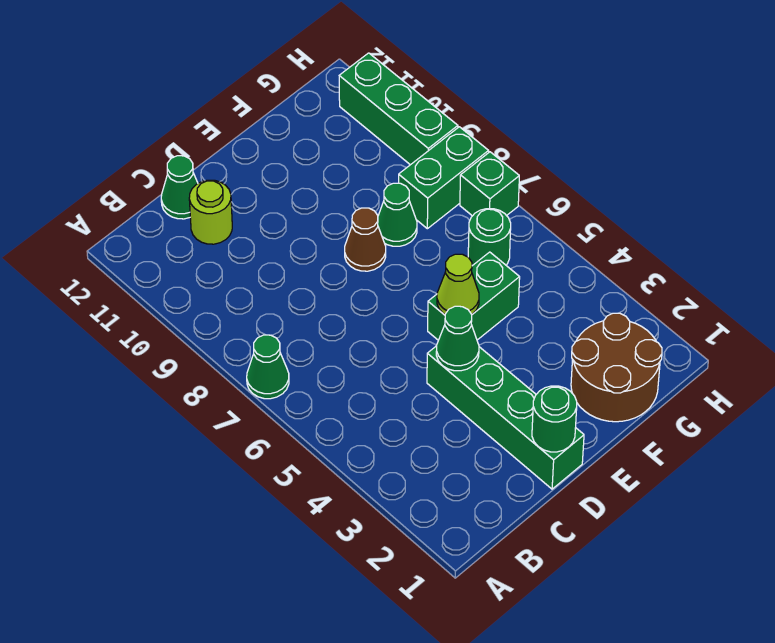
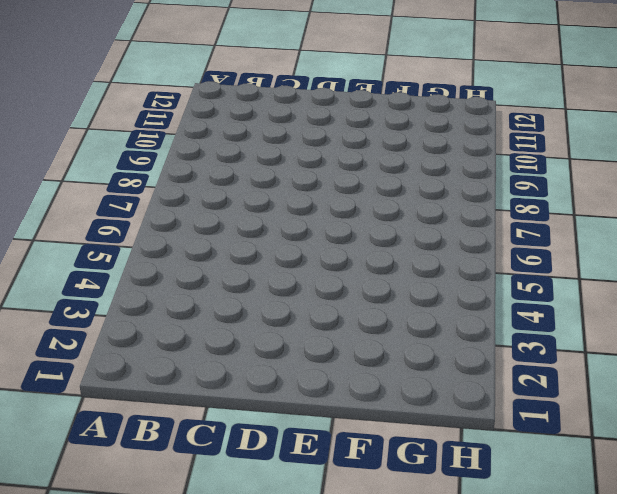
none -> green cone A7 level 1
none -> lime round brick C11 level 1
none -> green cone C12 level 1

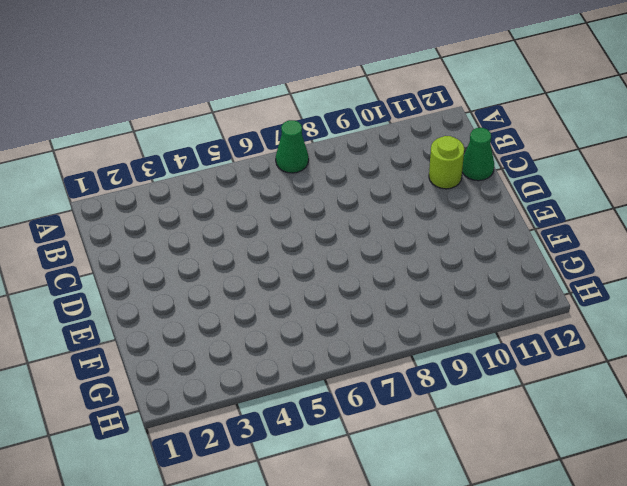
none -> green brick D1:D4 level 1
none -> green brick E5:F5 level 1
none -> brown cone E8 level 1

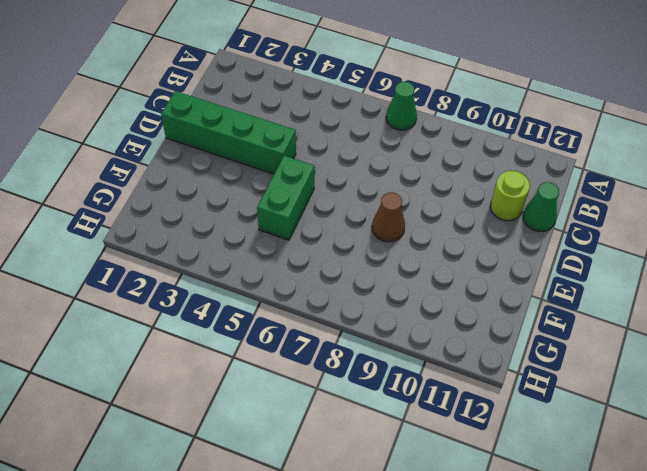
none -> brown round brick F1:G2 level 1
none -> green cone F8 level 1
none -> green round brick G6 level 1

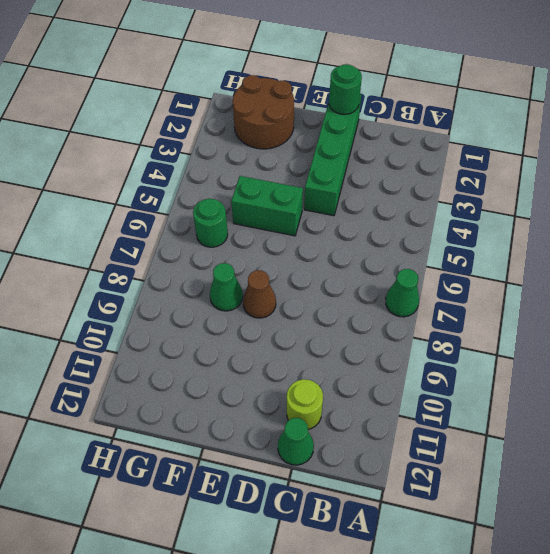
none -> green brick G8:H8 level 1
none -> green brick H7 level 1
none -> green brick H9:H11 level 1

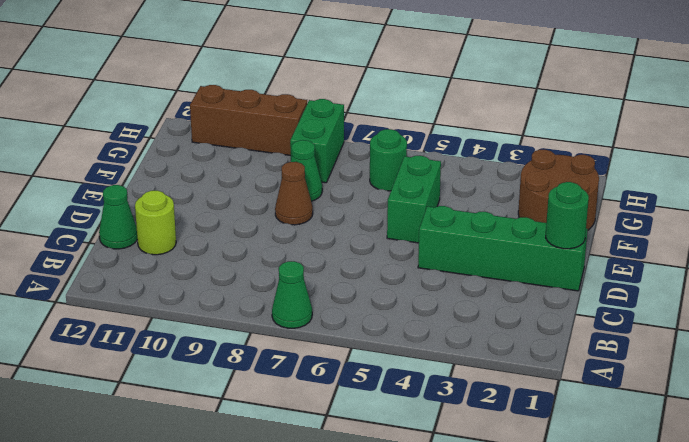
brown brick H9:H11 level 1 -> green brick H9:H11 level 1
none -> green brick H7 level 1
none -> green cone D4 level 2
none -> lime cone E5 level 2

